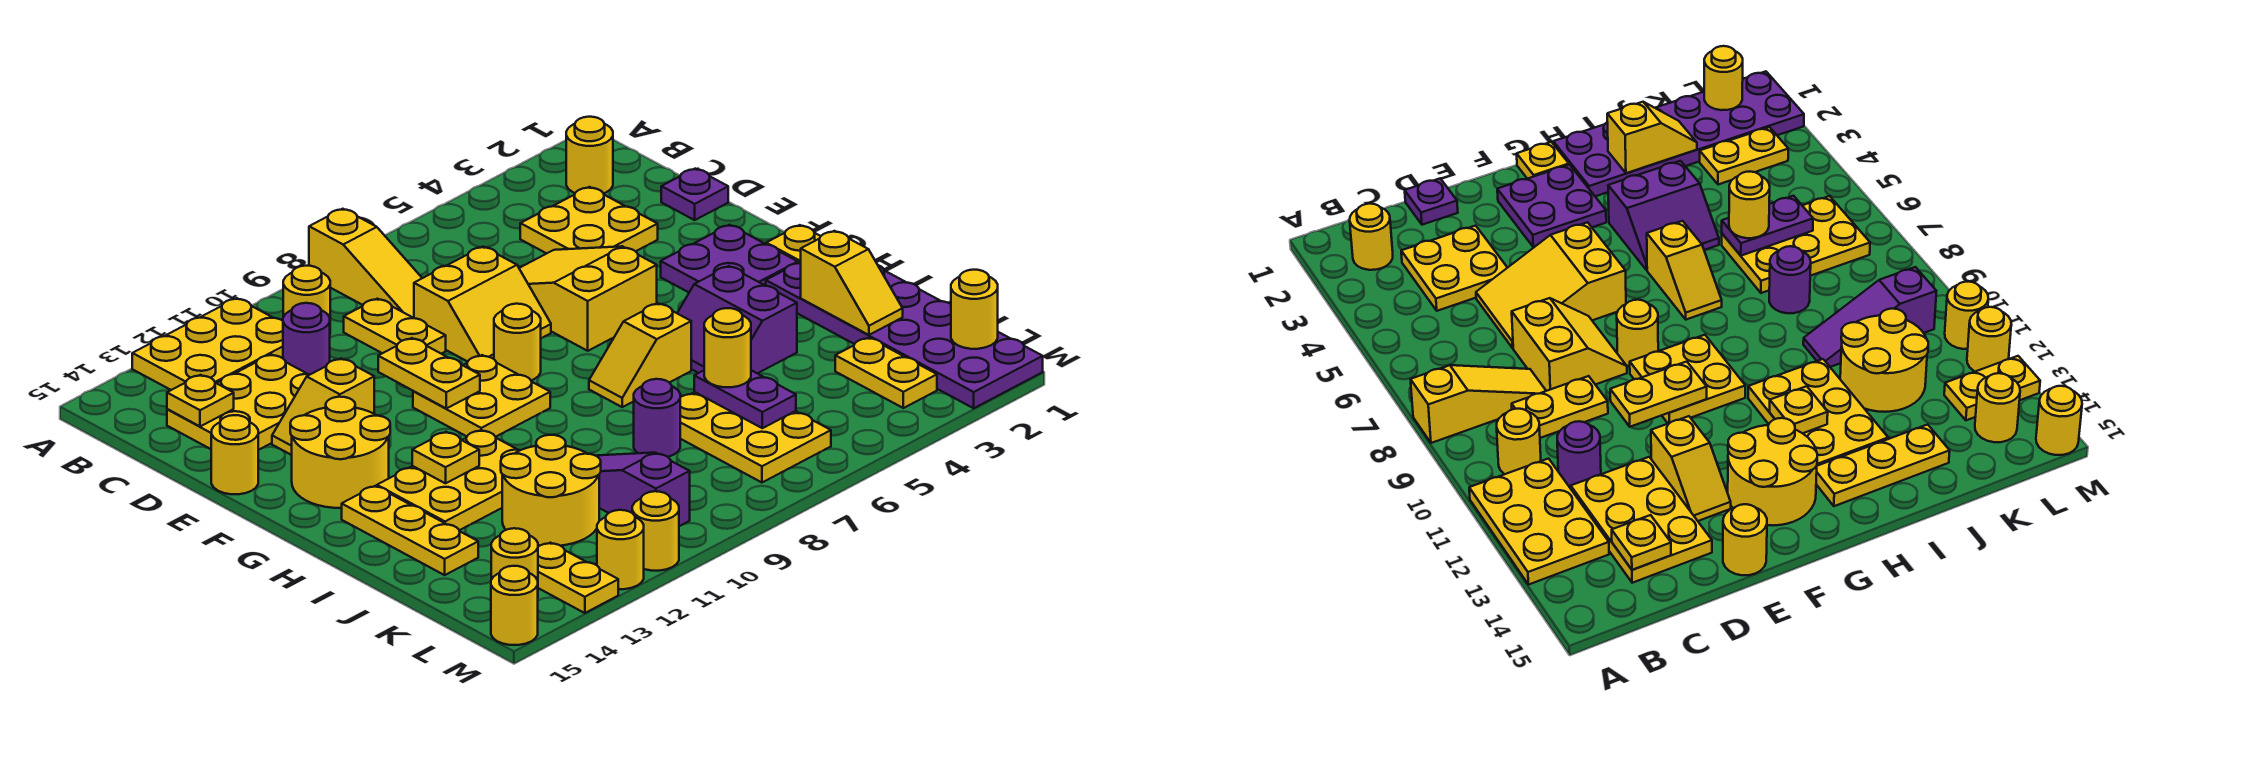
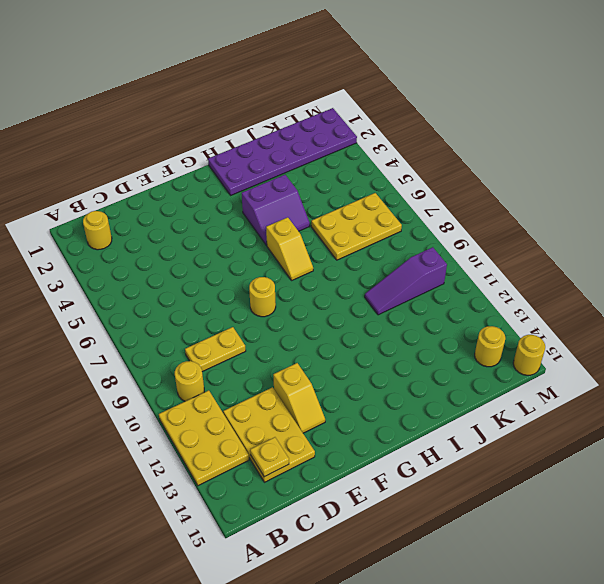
none -> yellow slope A8:C8 level 1 top A
none -> yellow plate C3:D4 level 1
none -> purple round brick C11 level 1
none -> purple plate D1 level 1

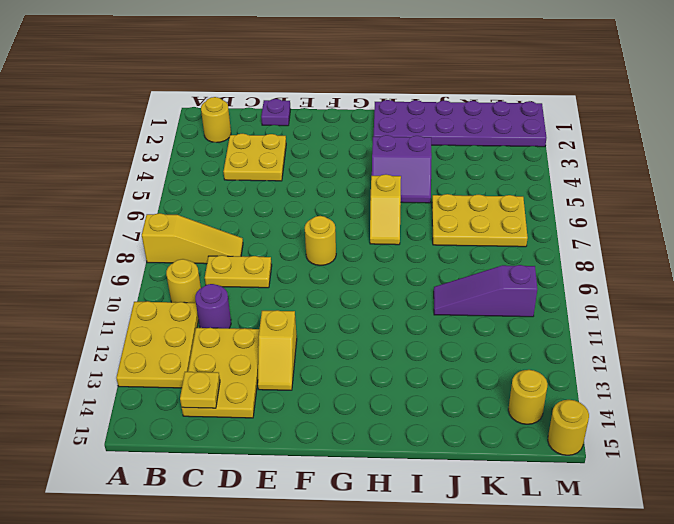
none -> yellow slope D5:F6 level 1 top F
none -> yellow slope D7:E8 level 1 top D
none -> yellow round brick E15 level 1
none -> purple plate F2:G3 level 1

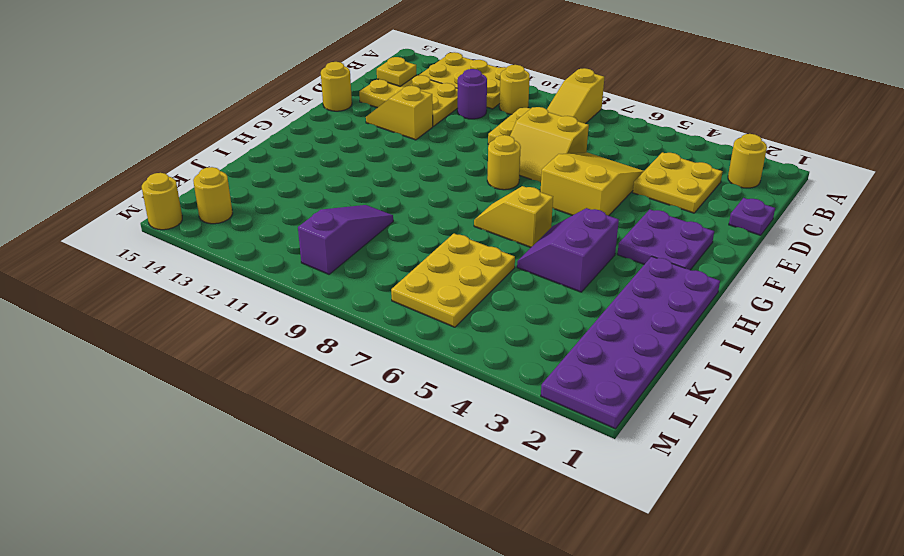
none -> yellow plate F9:G10 level 1
none -> yellow round brick F13:G14 level 1
none -> yellow plate G1 level 1
none -> yellow plate H11:I13 level 1

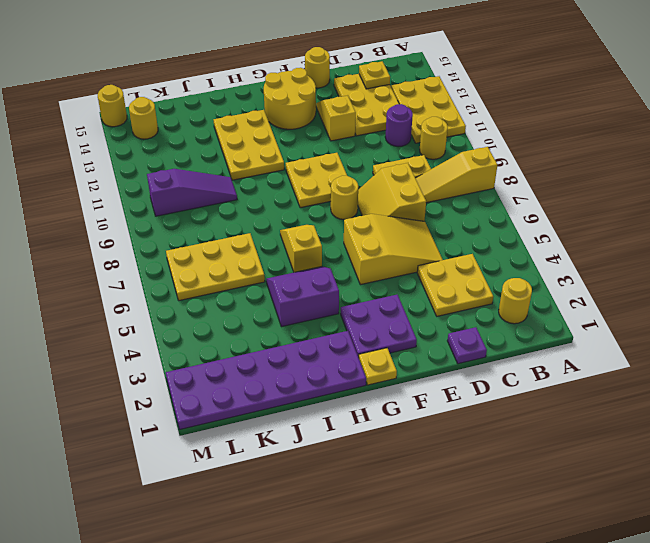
none -> yellow plate H14:J14 level 1
none -> purple round brick J8 level 1
none -> yellow round brick J11:K12 level 1
none -> yellow plate K3:L3 level 1

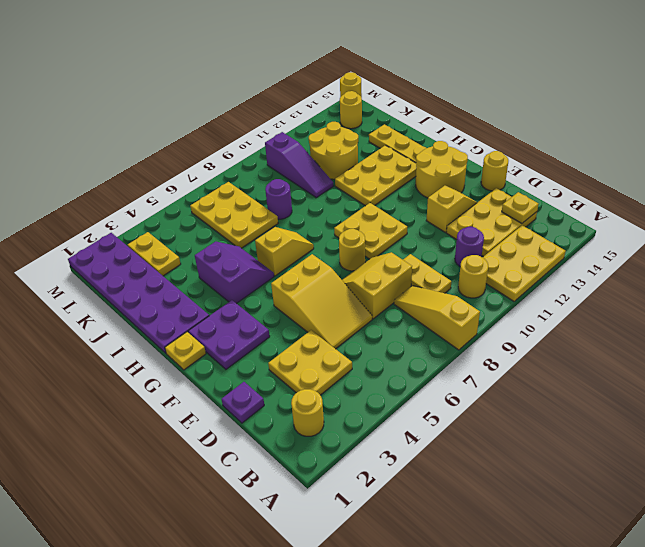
none -> yellow plate L13:M13 level 1
none -> yellow round brick M11 level 1
none -> yellow round brick M12 level 1
none -> yellow plate E10:F10 level 2

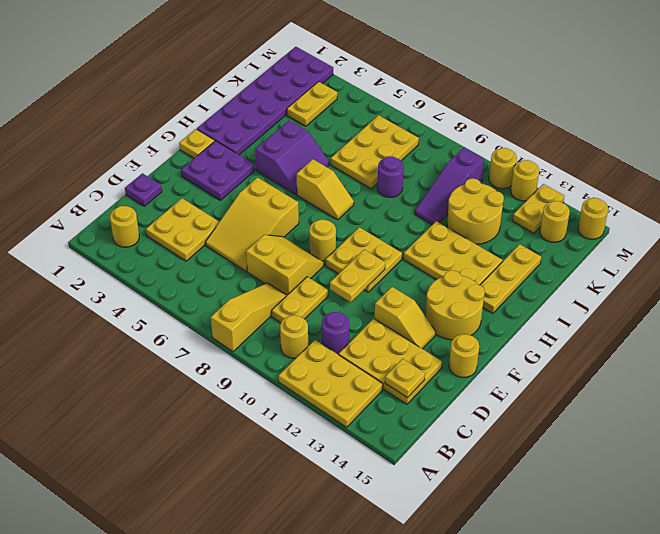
none -> yellow plate H12 level 2
none -> yellow slope I2:J2 level 2 top I
none -> purple plate J6:K6 level 2
none -> yellow round brick L1 level 2

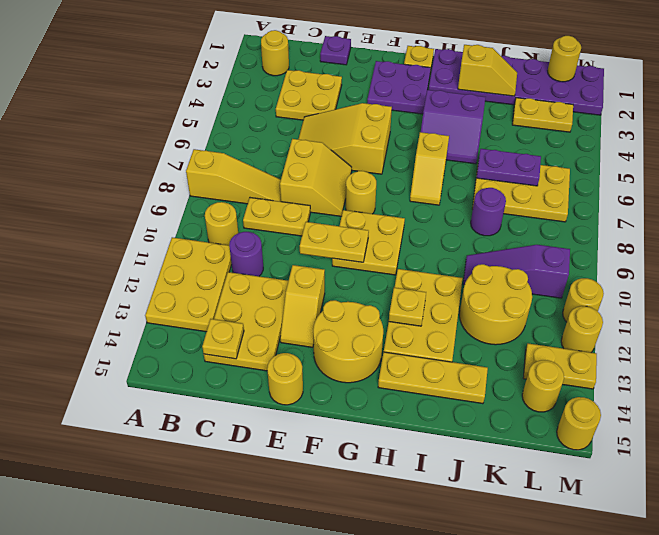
none -> yellow round brick J6 level 3

